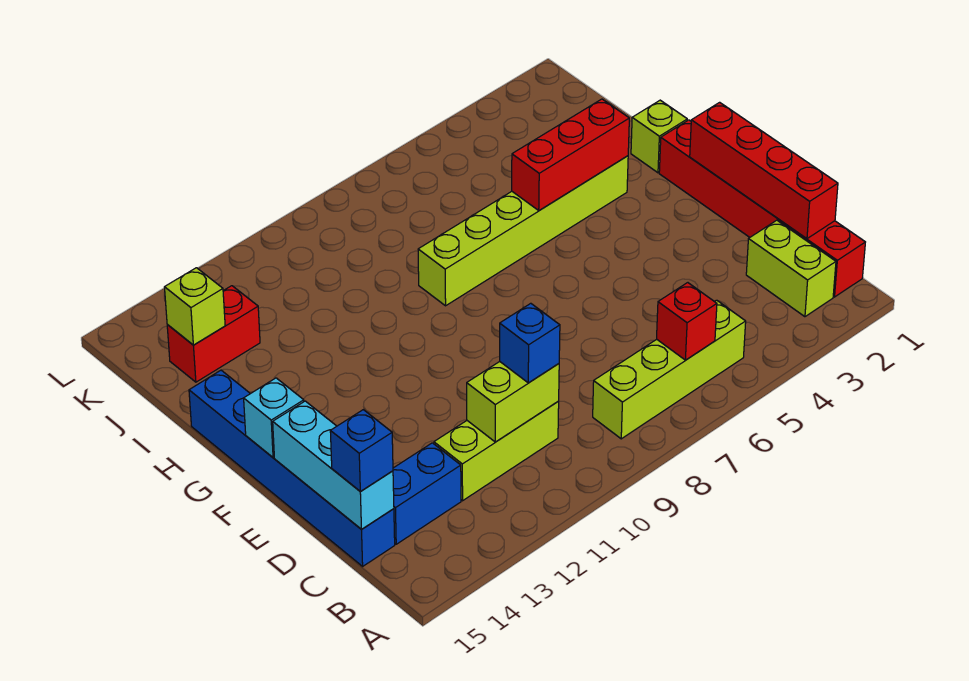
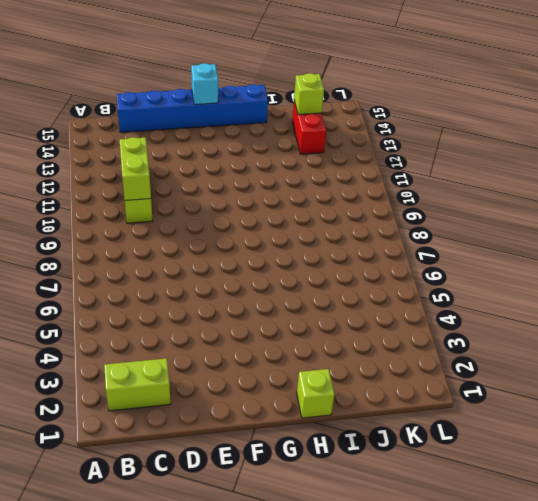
none -> red brick B1:G1 level 1
none -> lime brick B5:B8 level 1
none -> blue brick C13:C14 level 1

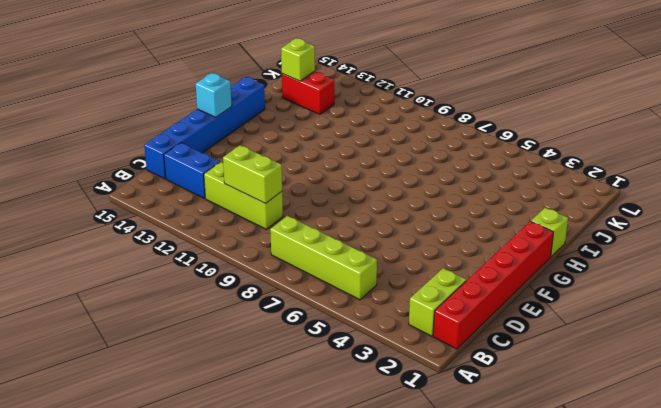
none -> lime brick H3:H8 level 1
none -> red brick B6 level 2
none -> red brick C1:F1 level 2

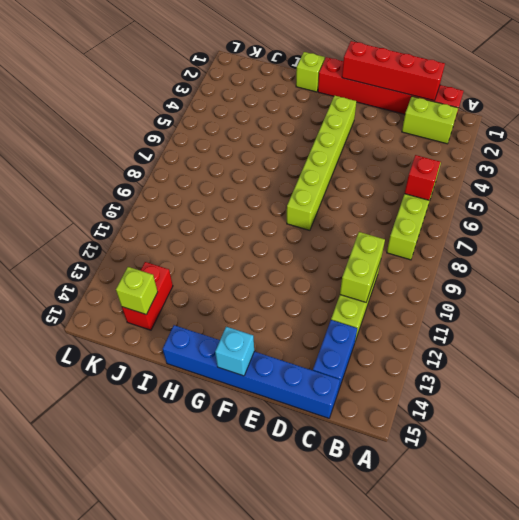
lime brick F3:F8 level 1 -> lime brick H3:H8 level 1
none -> cyan brick C15:E15 level 2
none -> red brick H3:H5 level 2
none -> blue brick C10 level 3

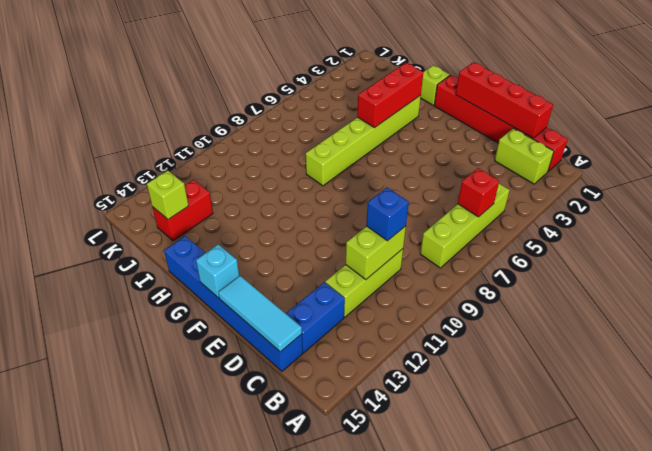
cyan tile C15:E15 level 2 -> cyan brick C15:E15 level 2
none -> blue brick C15 level 3

